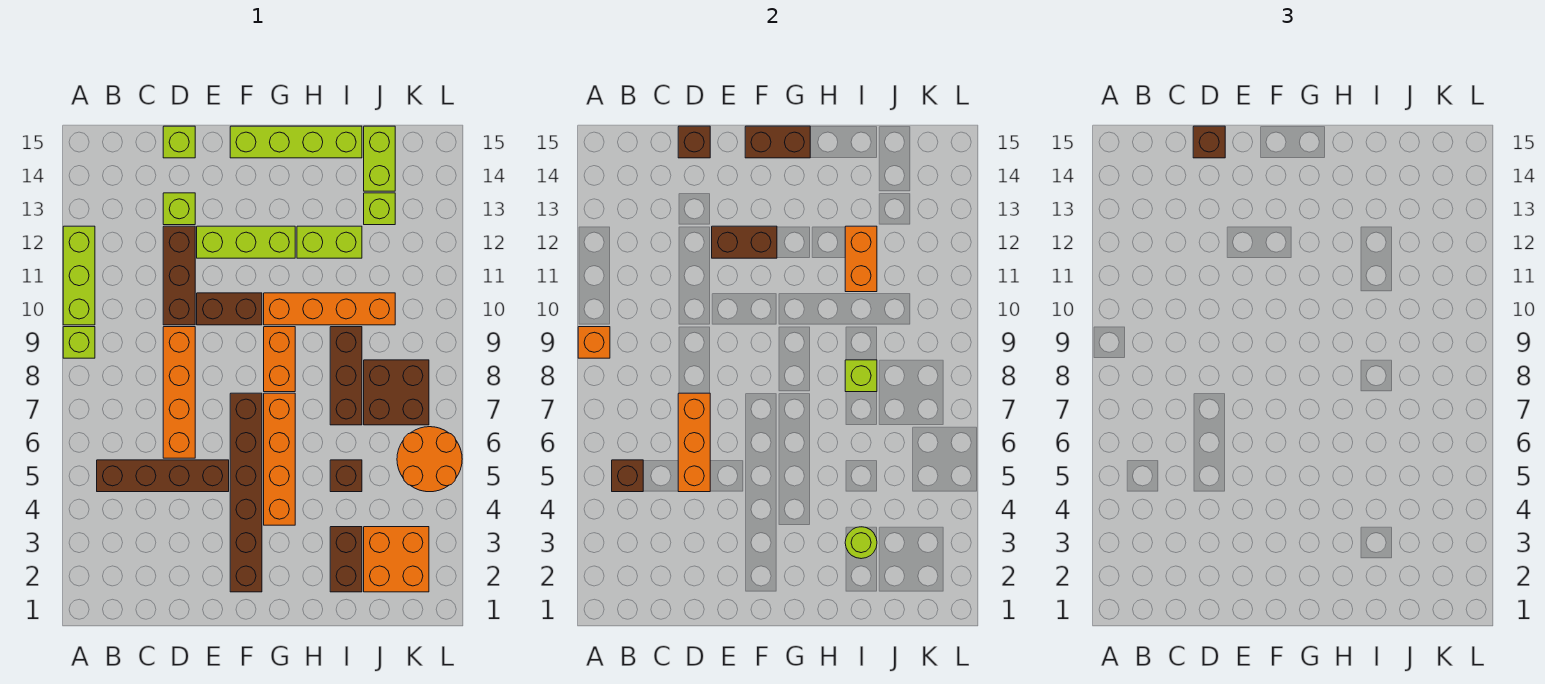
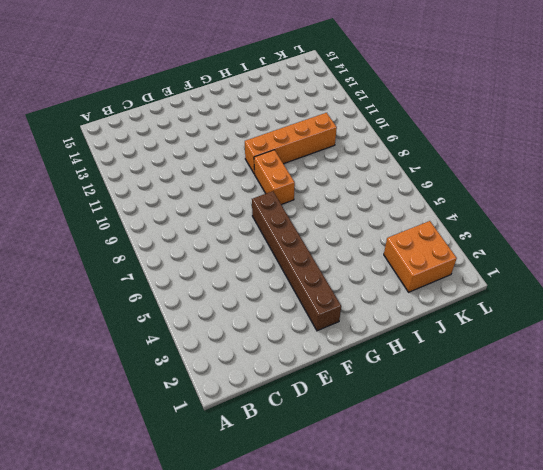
none -> lime brick A9 level 1
none -> lime brick A10:A12 level 1
none -> brown brick B5:E5 level 1
none -> orange brick D6:D9 level 1

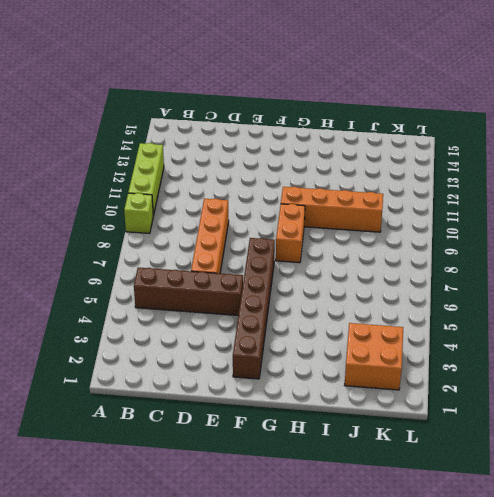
none -> brown brick D10:D12 level 1
none -> lime brick D13 level 1
none -> lime brick D15 level 1
none -> brown brick E10:F10 level 1

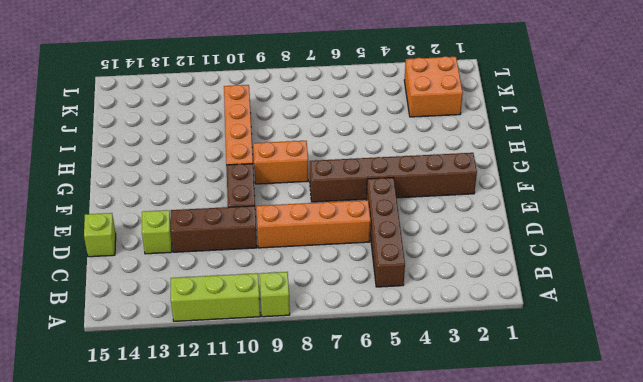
none -> lime brick E12:G12 level 1
none -> lime brick F15:I15 level 1
none -> orange brick G4:G7 level 1
none -> lime brick H12:I12 level 1

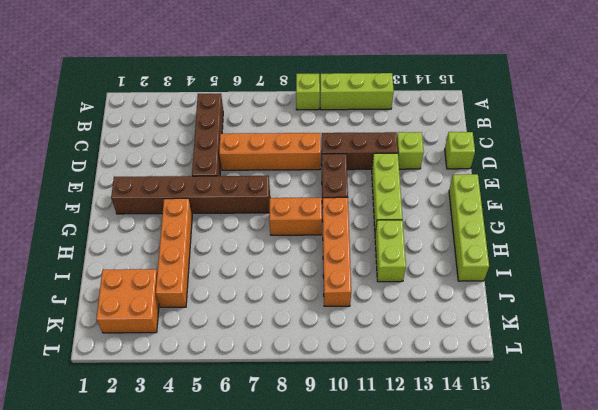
orange brick G4:J4 level 1 -> orange brick G4:G7 level 1
none -> brown brick I2:I3 level 1
none -> brown brick I5 level 1
none -> brown brick I7:I9 level 1
none -> brown brick J7:K8 level 1

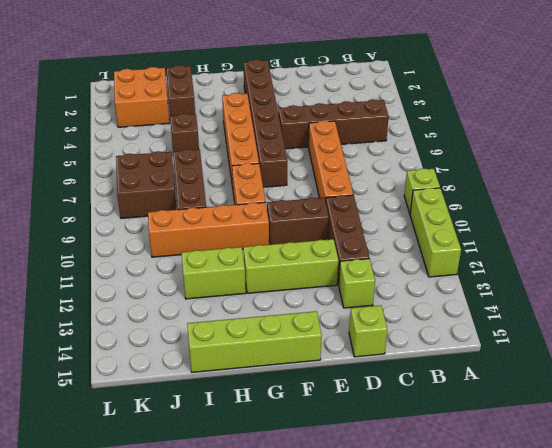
none -> lime brick J13 level 1
none -> lime brick J14:J15 level 1
none -> orange round brick K5:L6 level 1
none -> orange brick A9 level 2

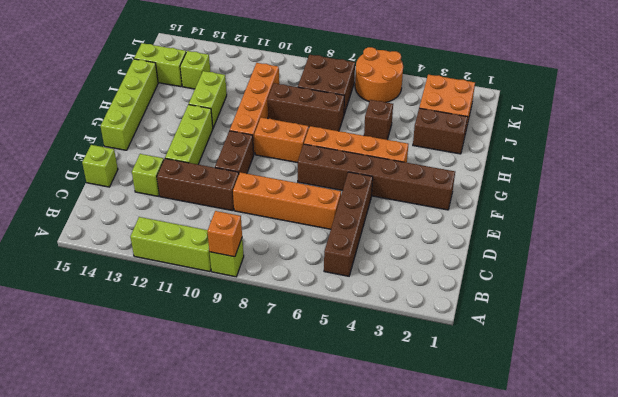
none -> brown brick B5 level 2
none -> orange brick D5:D7 level 2
none -> brown brick D15 level 2
none -> brown brick E12:F12 level 2

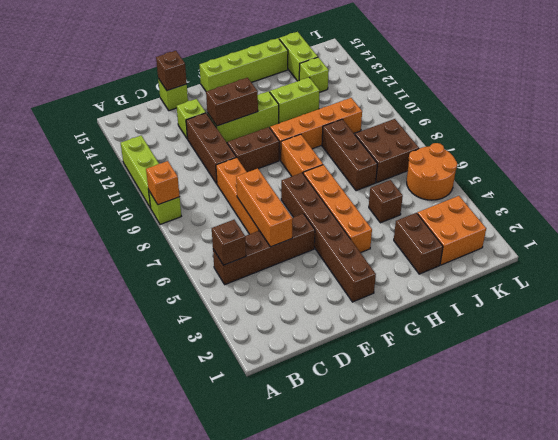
none -> brown brick F15:G15 level 2
none -> lime round brick I3 level 2
none -> lime brick I8 level 2
none -> orange brick I11:I12 level 2

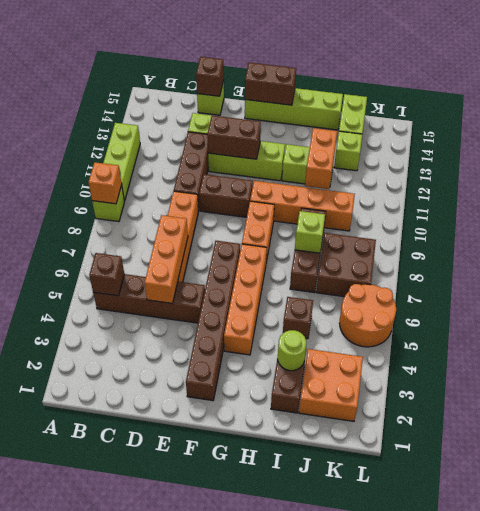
none -> brown brick D15 level 3

